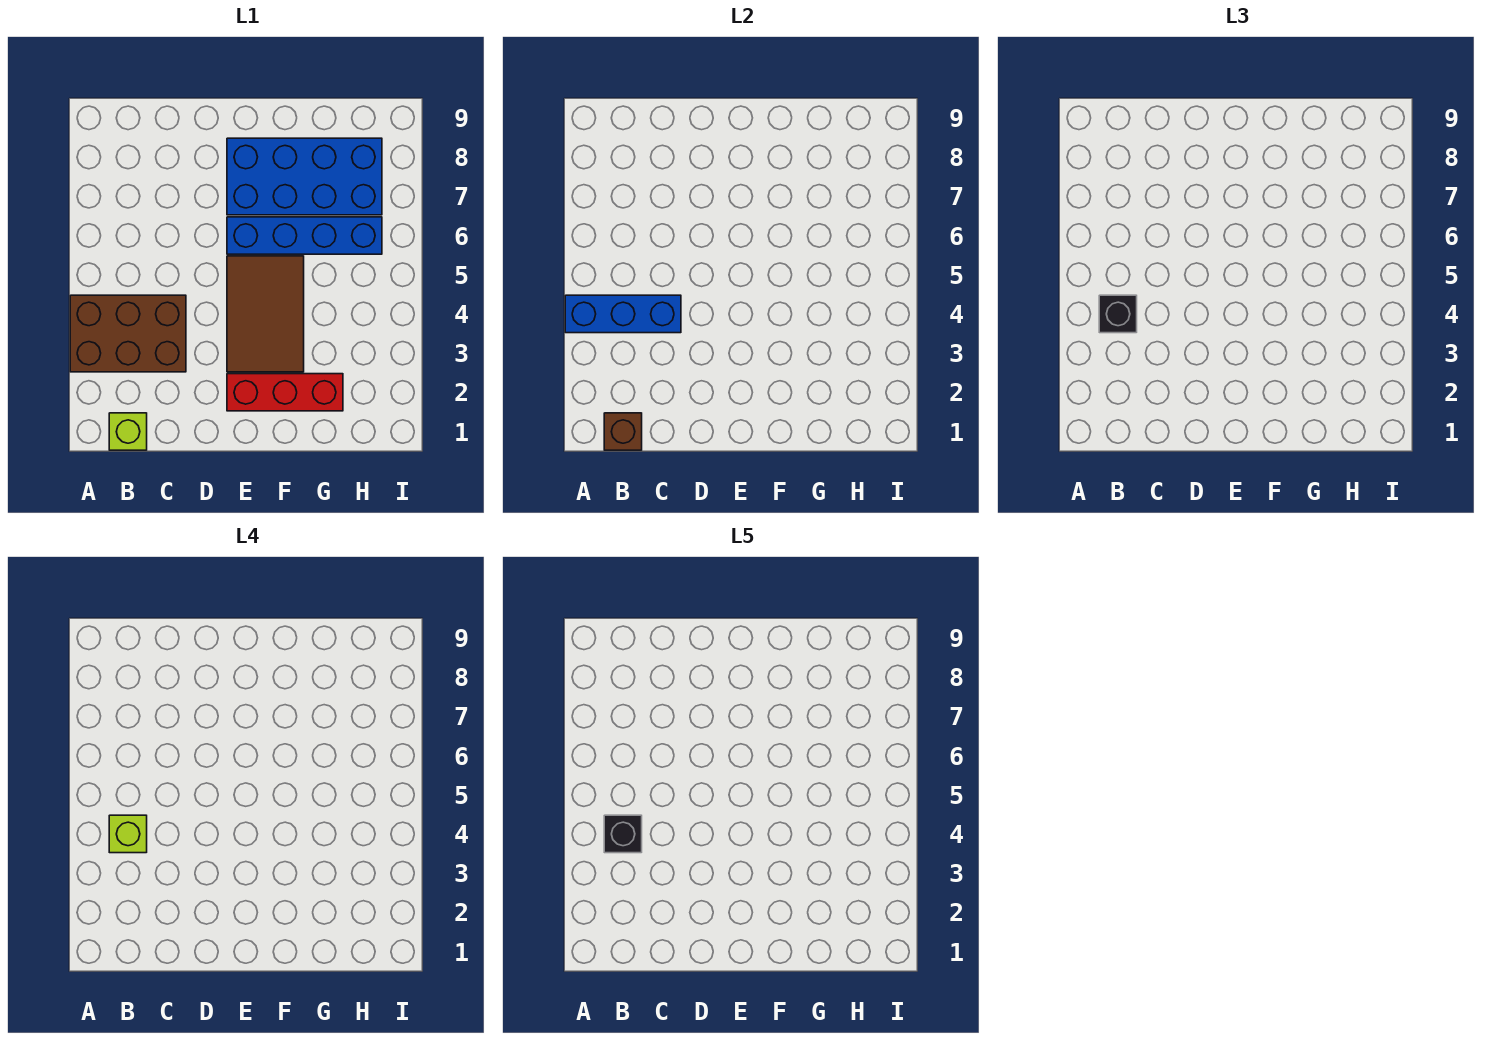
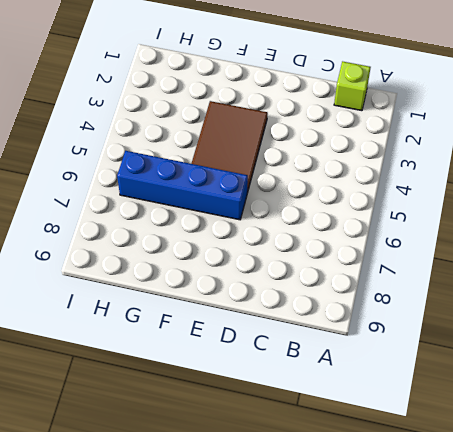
none -> brown brick A3:C4 level 1
none -> red brick E2:G2 level 1

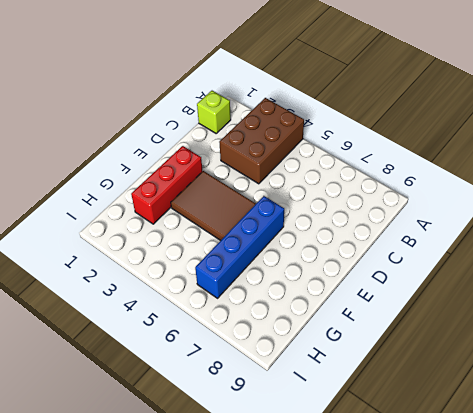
none -> blue brick E7:H8 level 1
none -> blue brick A4:C4 level 2

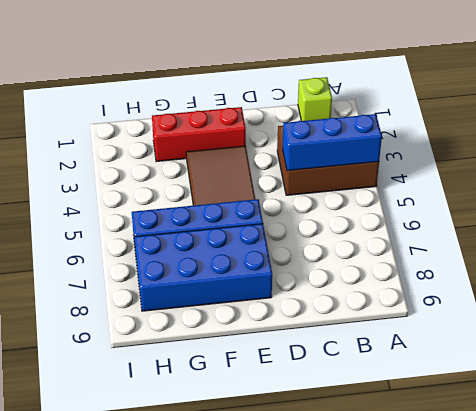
none -> brown brick B1 level 2
none -> black brick B4 level 3

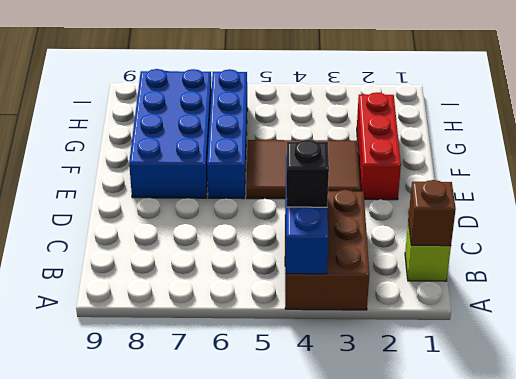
none -> lime brick B4 level 4
none -> black brick B4 level 5

